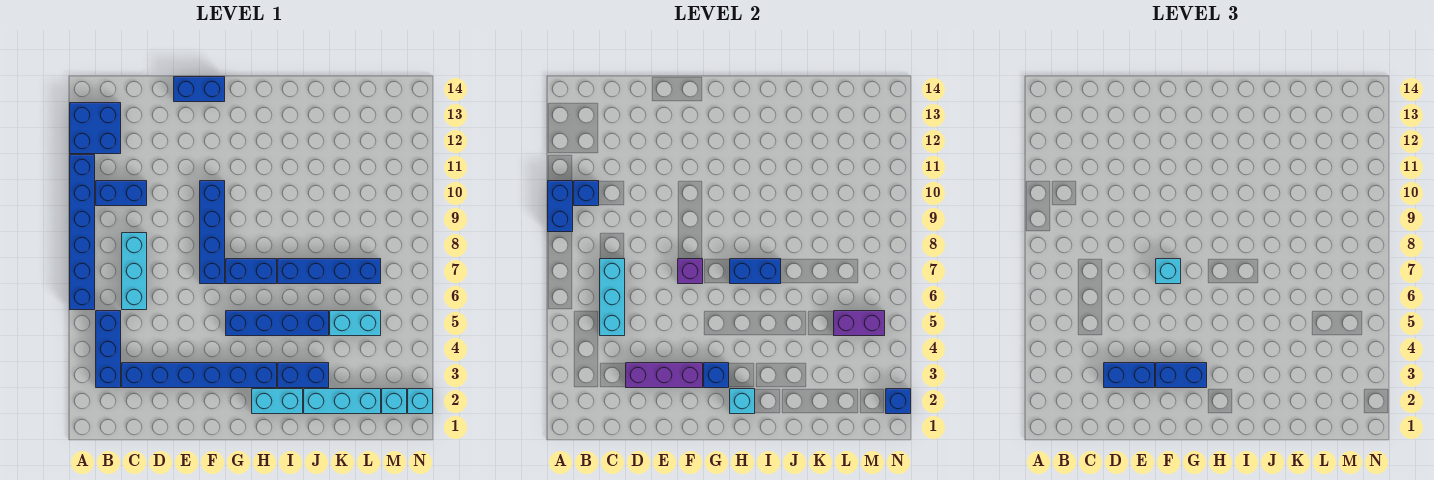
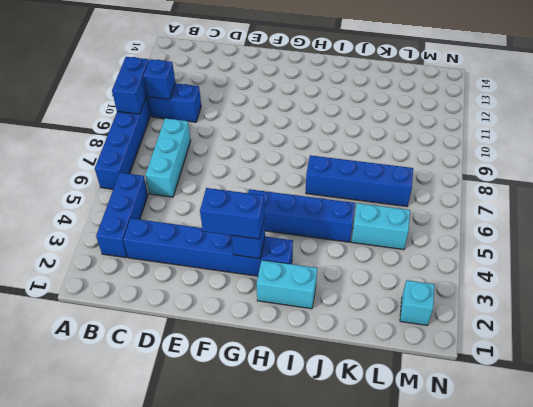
none -> blue brick A12:B13 level 1
none -> blue brick E14:F14 level 1
none -> blue brick F7:F10 level 1
none -> blue brick G7:H7 level 1

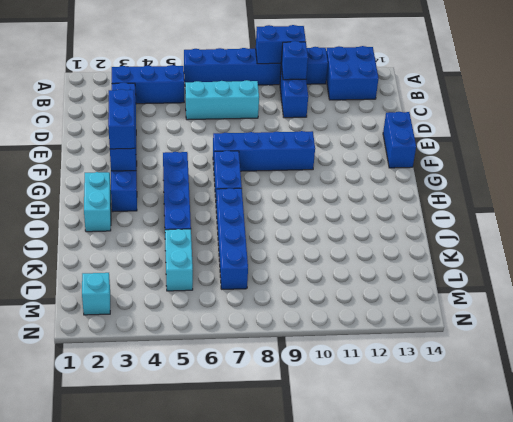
none -> blue brick I3:J3 level 1
none -> cyan brick J2:L2 level 1
none -> cyan brick N2 level 1
none -> cyan brick C5:C7 level 2

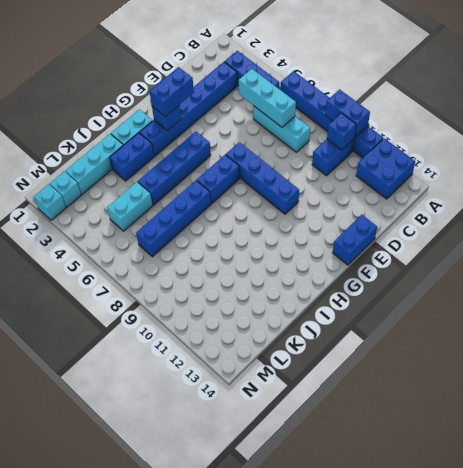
none -> purple brick D3:F3 level 2
none -> purple brick F7 level 2
none -> cyan brick H2 level 2
none -> blue brick H7:I7 level 2

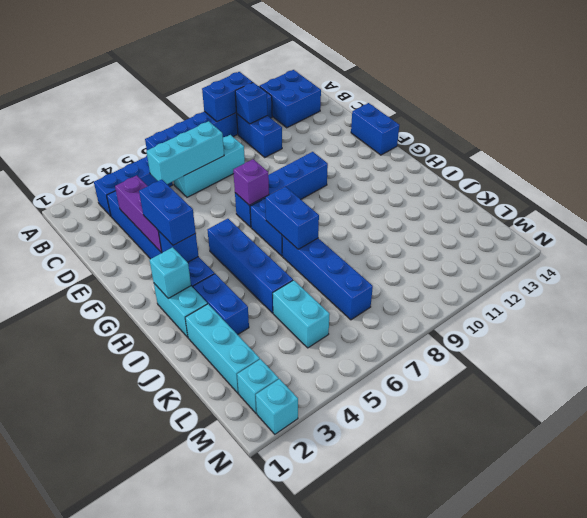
none -> purple brick L5:M5 level 2
none -> blue brick N2 level 2
none -> blue brick D3:E3 level 3
none -> cyan brick F7 level 3

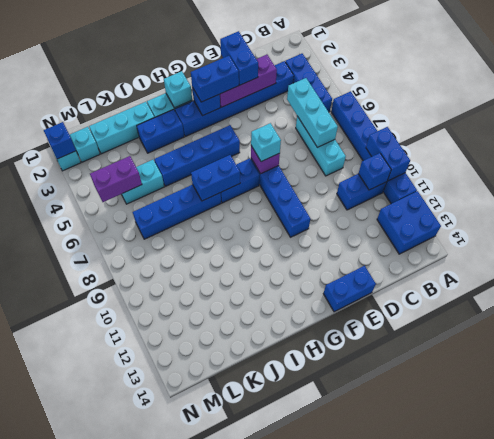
blue brick E2:E3 level 3 -> blue brick D3:E3 level 3

